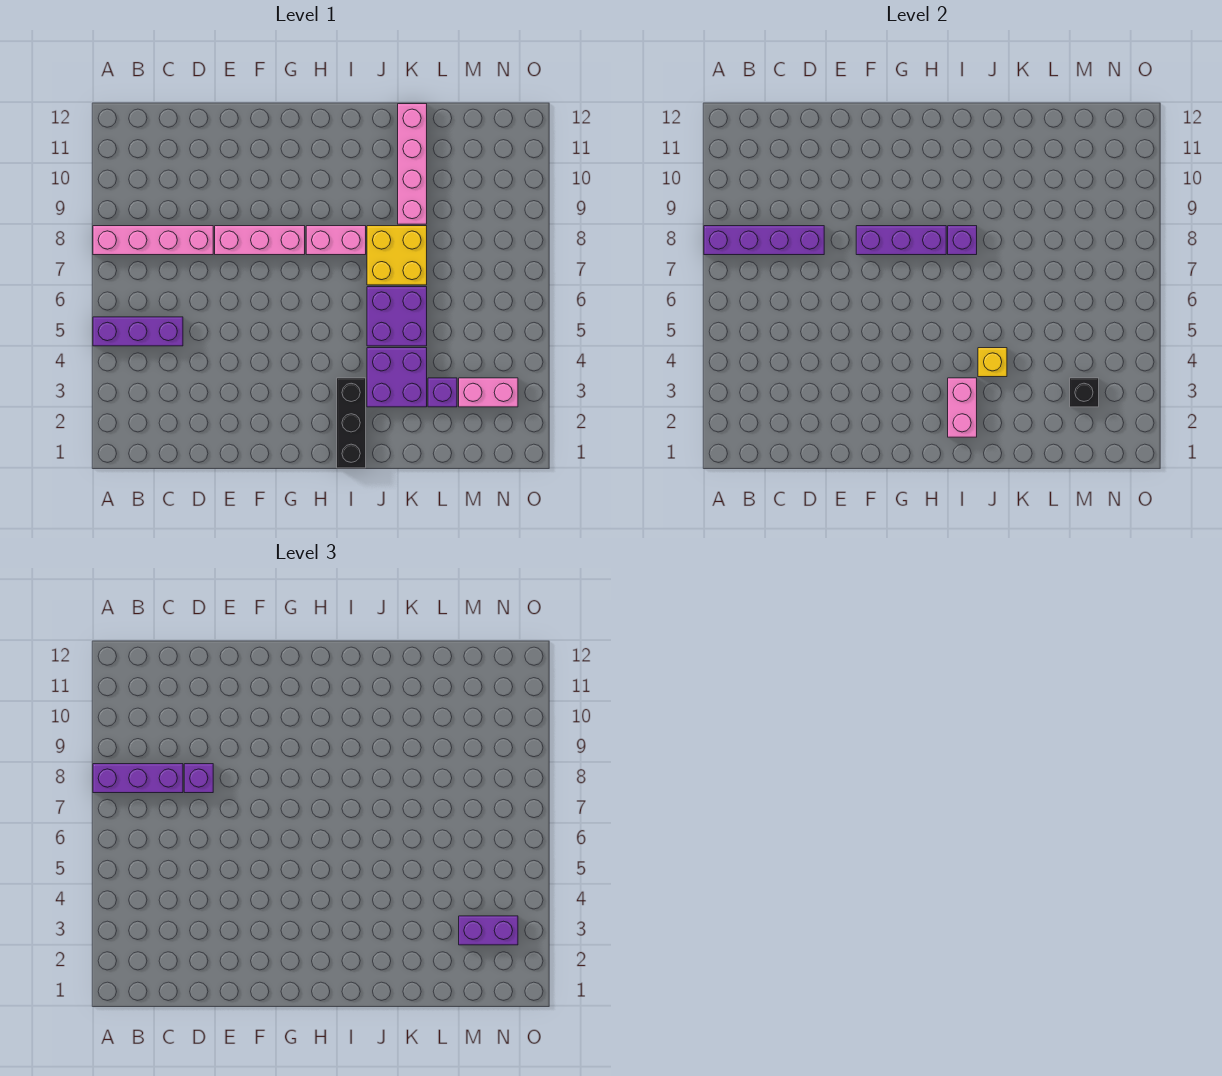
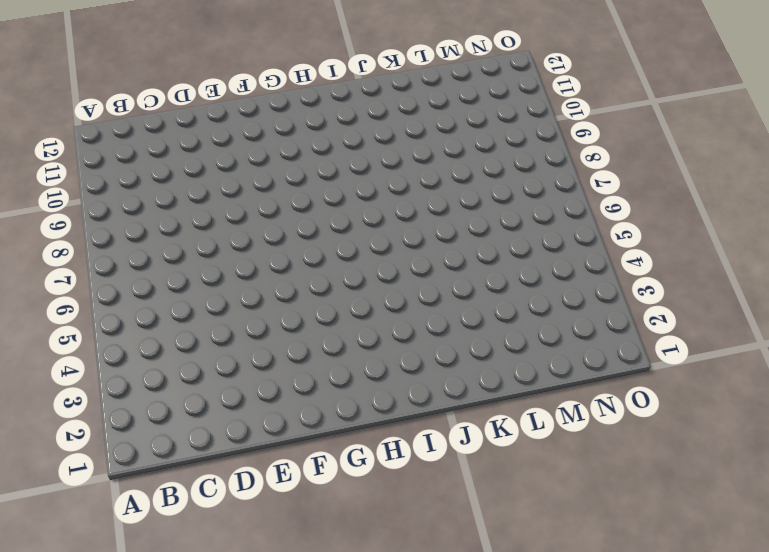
none -> purple brick A5:C5 level 1
none -> pink brick A8:D8 level 1
none -> pink brick E8:G8 level 1

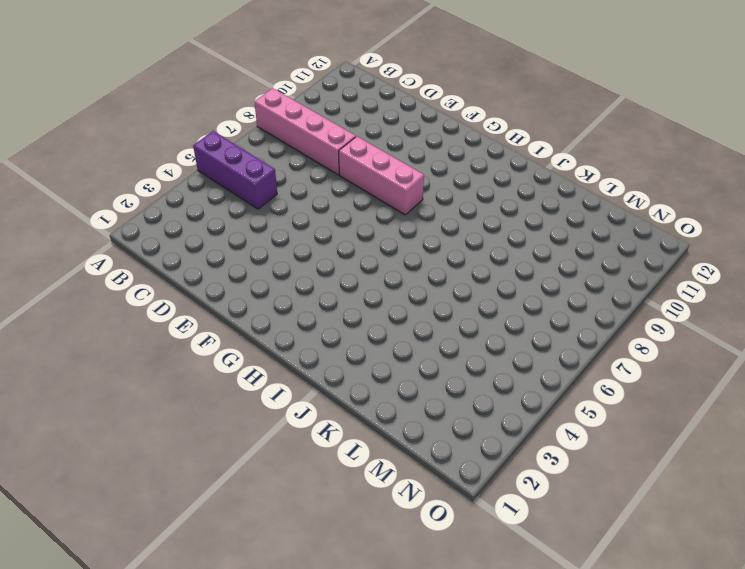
none -> pink brick H8:I8 level 1
none -> black brick I1:I3 level 1
none -> purple brick J3:K4 level 1

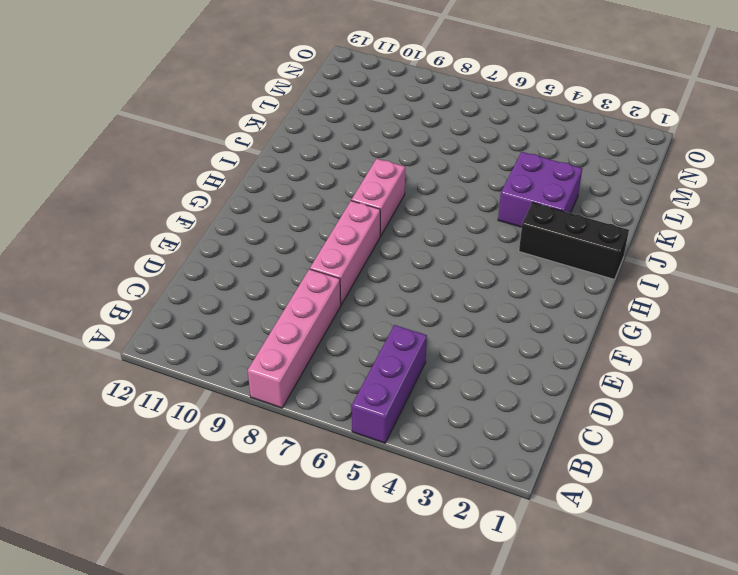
none -> purple brick J5:K6 level 1
none -> yellow brick J7:K8 level 1
none -> pink brick K9:K12 level 1

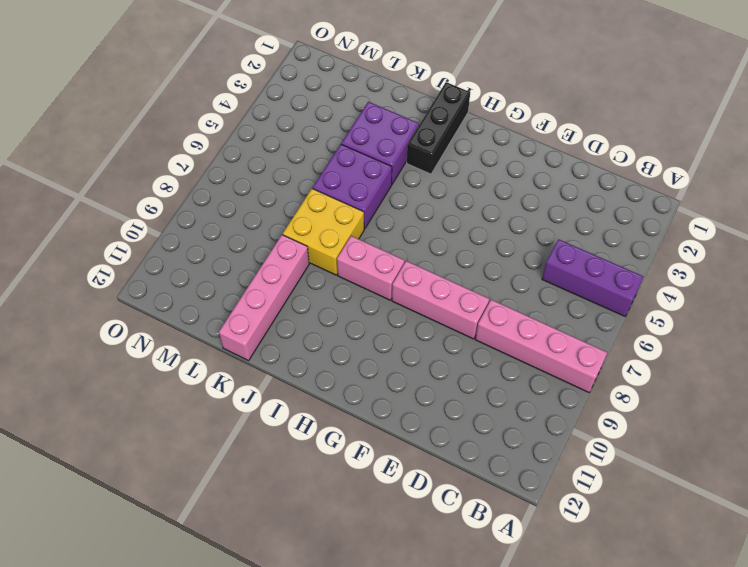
none -> purple brick L3 level 1
none -> pink brick M3:N3 level 1
none -> purple brick A8:D8 level 2

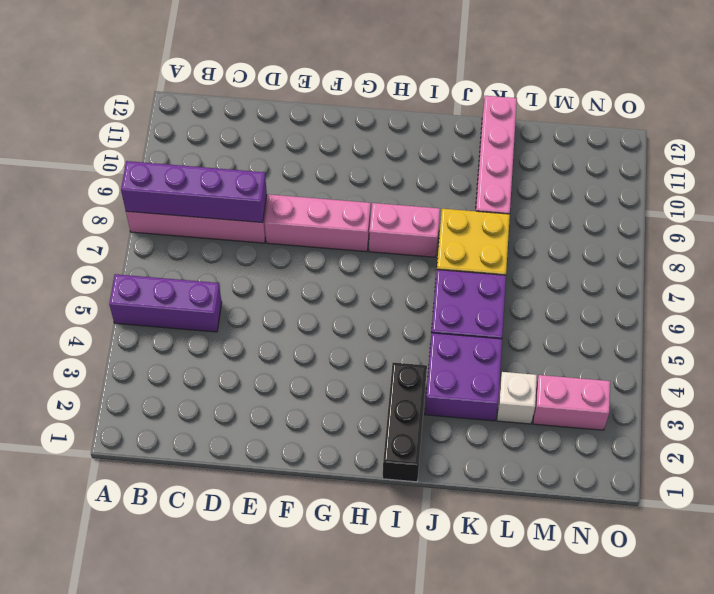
white brick L3 level 1 -> purple brick L3 level 1
none -> purple brick F8:H8 level 2
none -> pink brick I2:I3 level 2
none -> purple brick I8 level 2

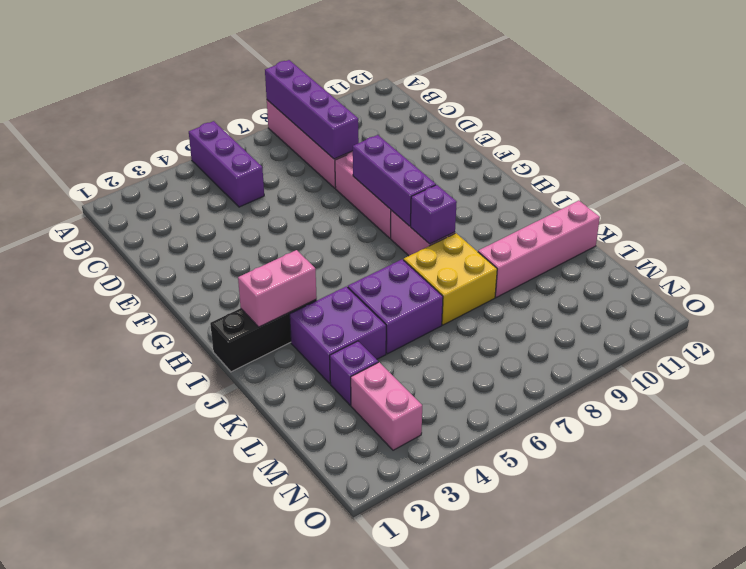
none -> yellow brick J4 level 2
none -> black brick M3 level 2
none -> purple brick A8:C8 level 3

